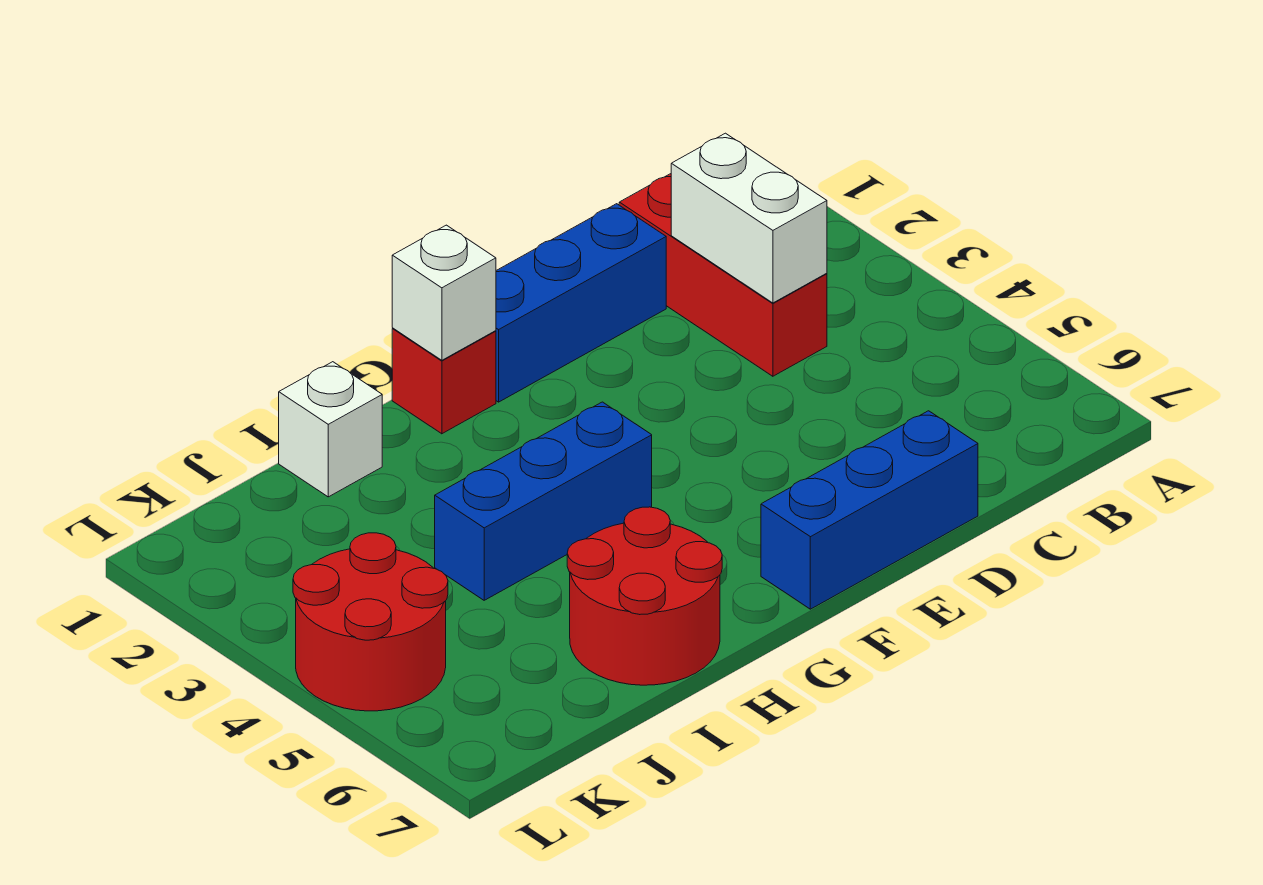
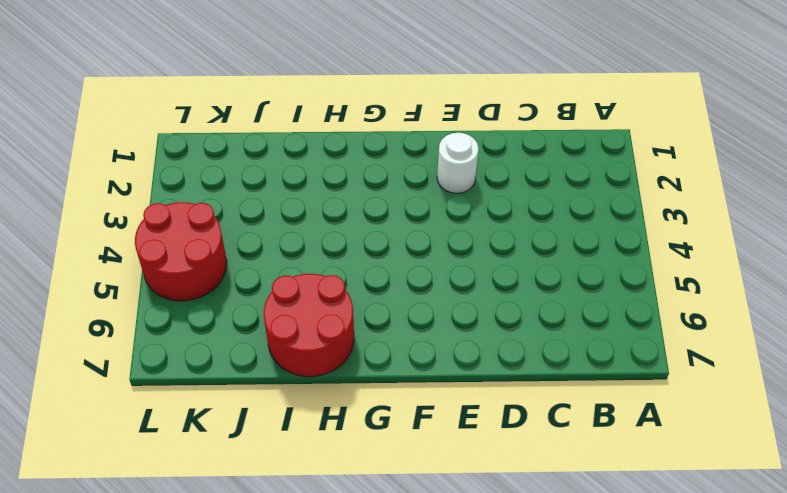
white round brick E2 level 1 -> none
none -> red brick C1:C3 level 1
none -> blue brick D1:F1 level 1

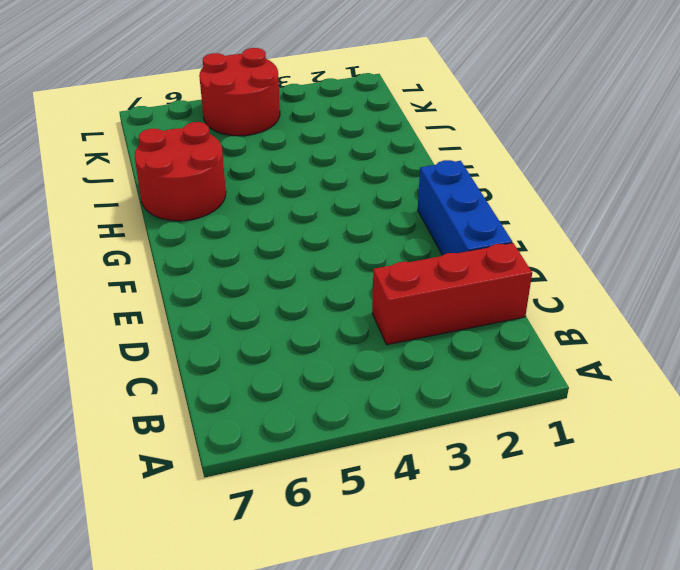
none -> blue brick D7:F7 level 1
none -> red brick G1 level 1

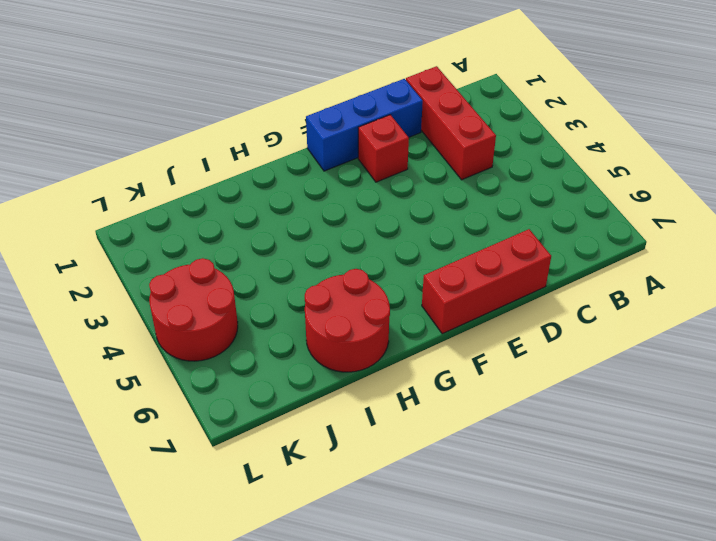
red brick D7:F7 level 1 -> blue brick D7:F7 level 1
red brick E2 level 1 -> red brick G1 level 1
none -> blue brick G4:I4 level 1
none -> white brick I1 level 1

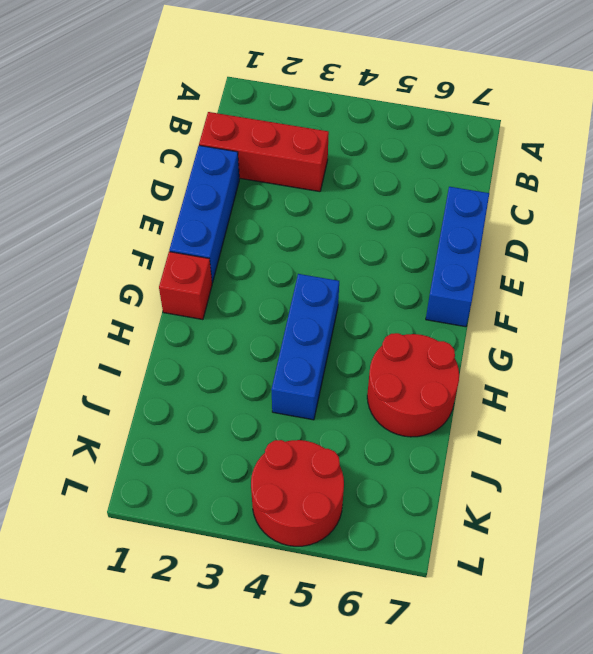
none -> white brick I1 level 1
none -> white brick C2:C3 level 2

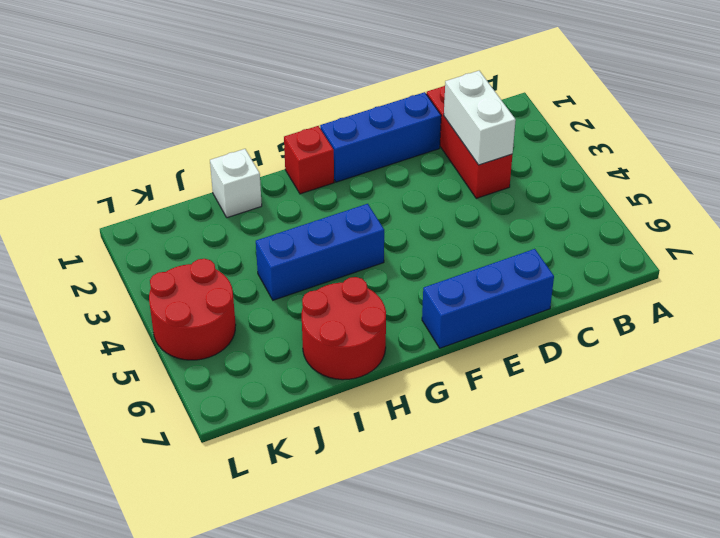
none -> white brick G1 level 2

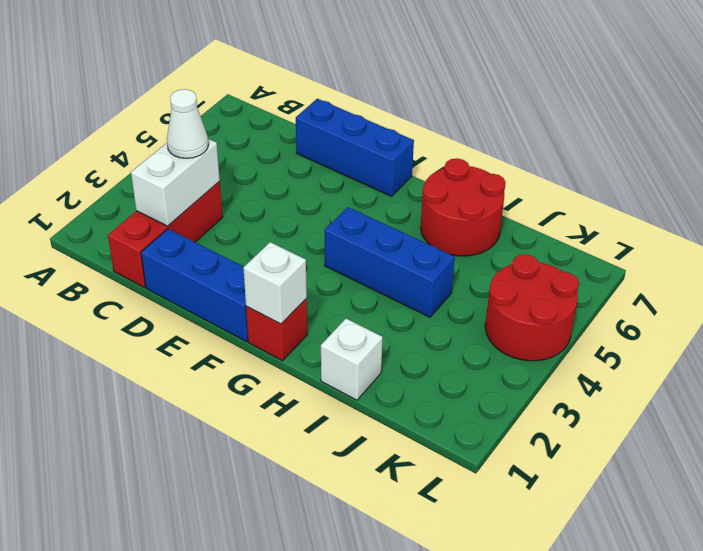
white cone C3 level 3 -> none

